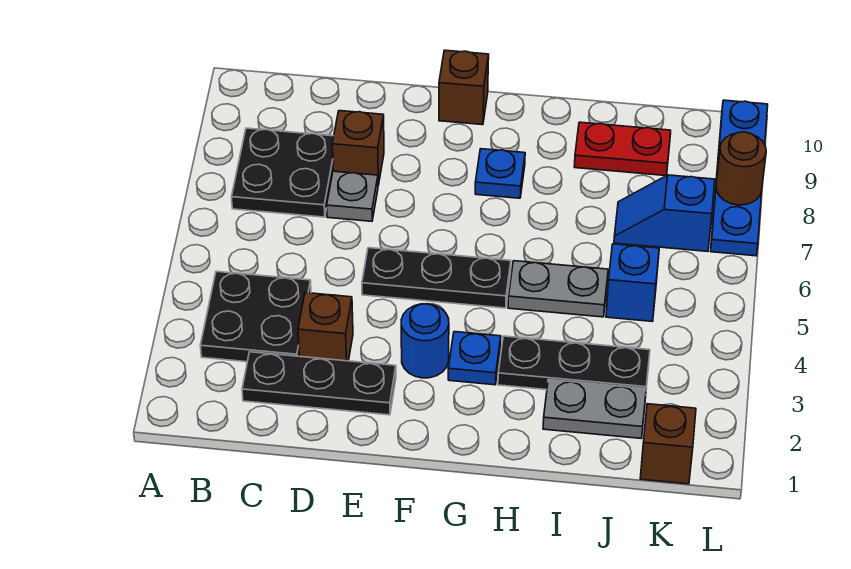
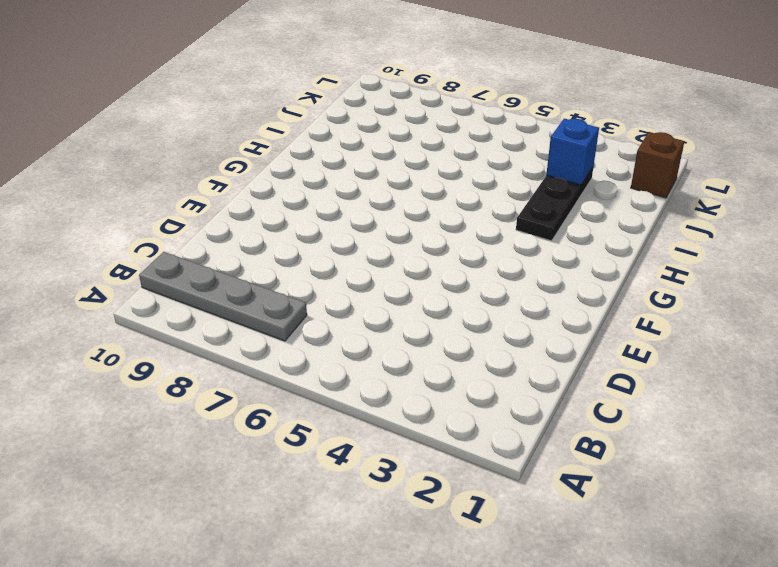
grey plate B7:B10 level 1 -> black plate B7:C8 level 1
blue brick J3 level 2 -> blue brick J5 level 1
none -> black plate B3:C4 level 1
none -> black plate C2:E2 level 1
none -> brown brick D3 level 1

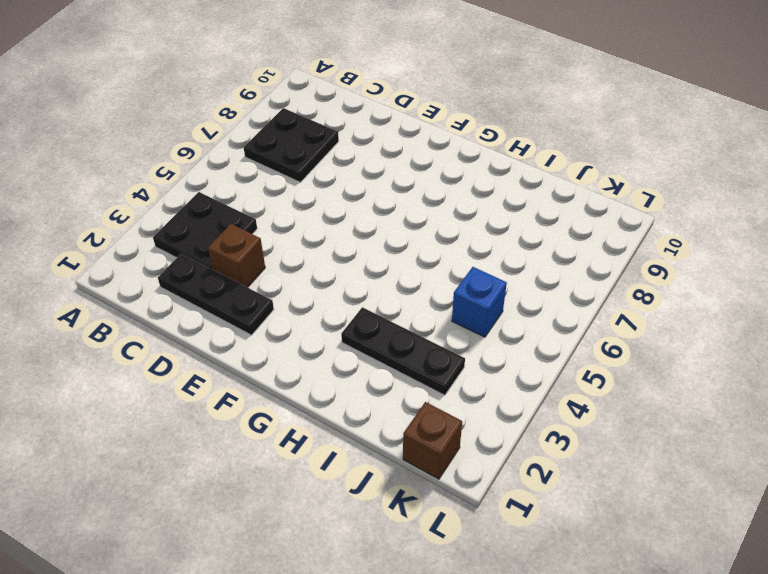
none -> grey plate D7 level 1
none -> brown brick D8 level 1
none -> black plate E5:G5 level 1

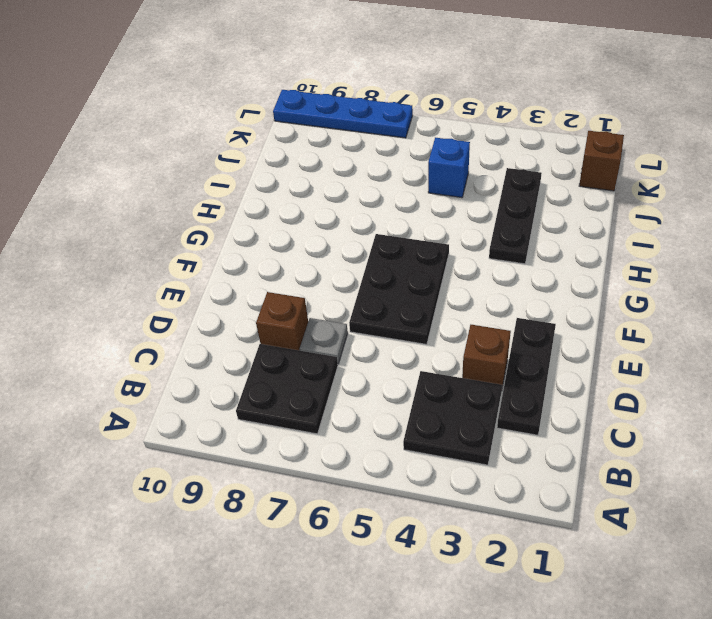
black plate E5:G6 level 1 -> black plate E5:G5 level 1
none -> blue round brick F3 level 1
none -> brown brick F10 level 1
none -> blue plate G3 level 1

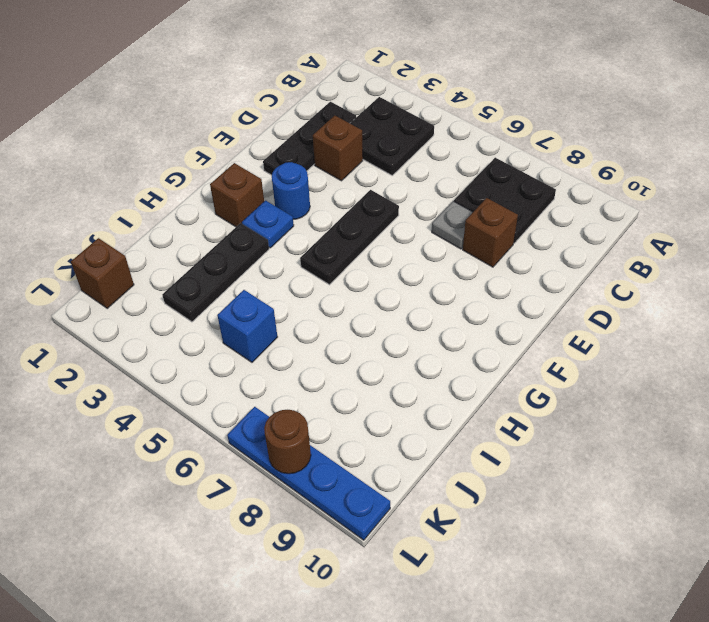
brown brick G2 level 1 -> brown brick F10 level 1
none -> blue plate G8 level 1
none -> grey plate H5:I5 level 1
none -> grey plate I2:J2 level 1

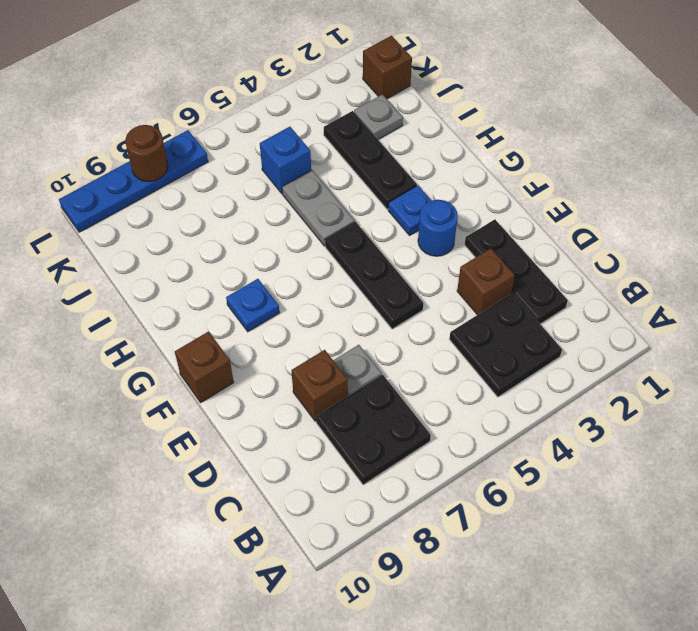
grey plate J2 level 1 -> grey plate I2:J2 level 1
none -> red plate I9:J9 level 1
none -> blue slope J7:K7 level 1 top K

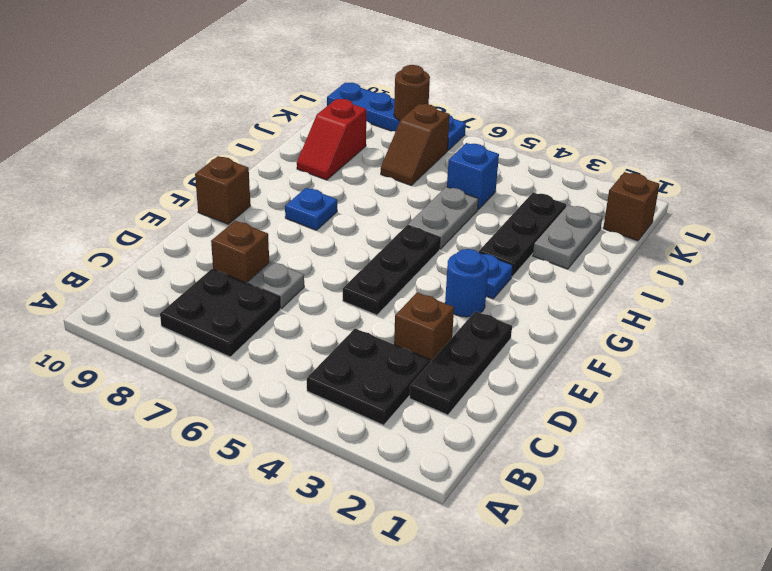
red slope I9:J9 level 1 top J -> red plate I9:J9 level 1
brown slope J7:K7 level 1 top K -> blue slope J7:K7 level 1 top K

